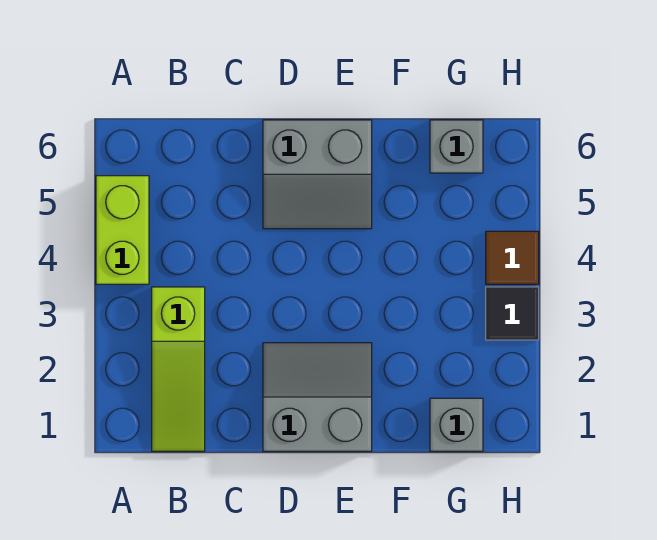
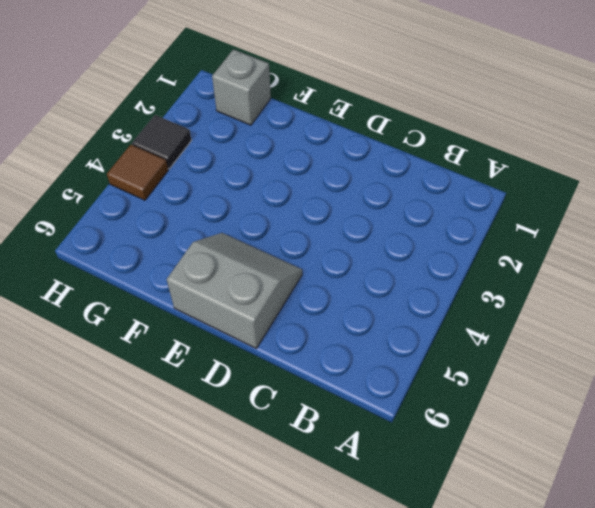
none -> lime brick A4:A5 level 1
none -> lime slope B1:B3 level 1 top 3

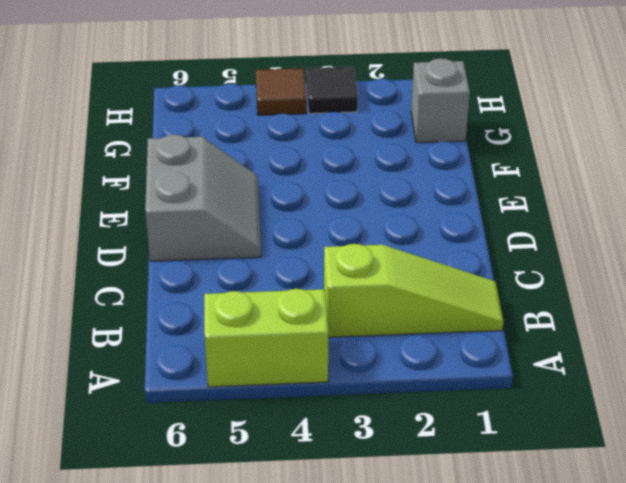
none -> grey slope D1:E2 level 1 top 1
none -> grey brick G6 level 1

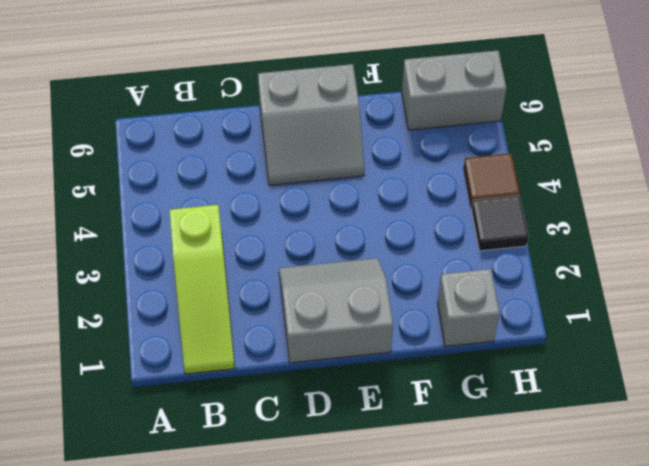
grey brick G6:H6 level 1 -> grey brick G6 level 1
none -> lime brick A4:A5 level 1

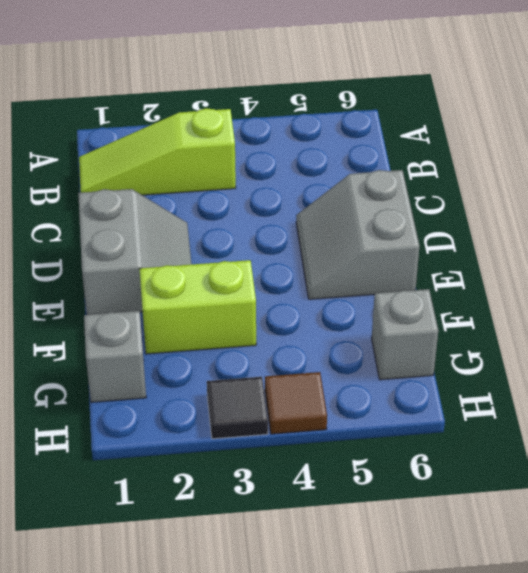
lime brick F2:F3 level 1 -> lime brick A4:A5 level 1

